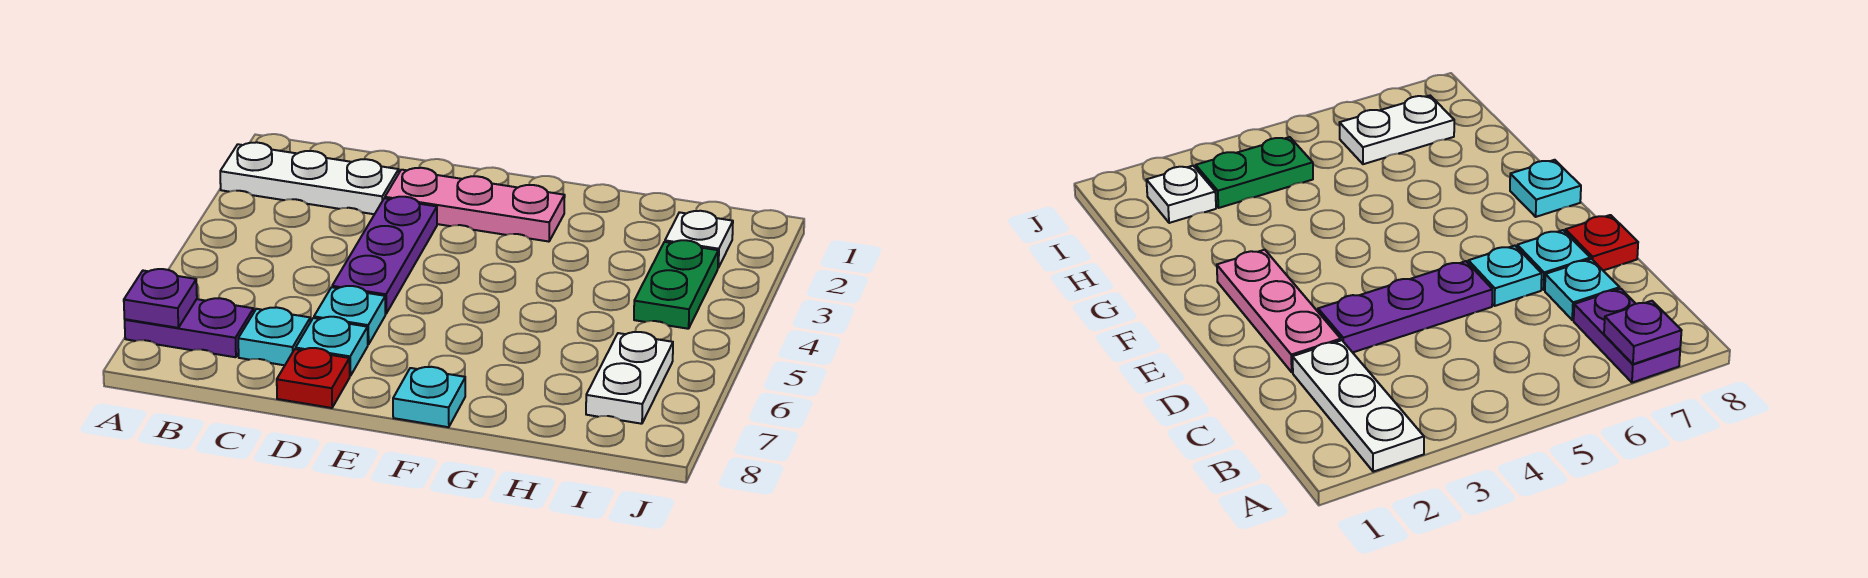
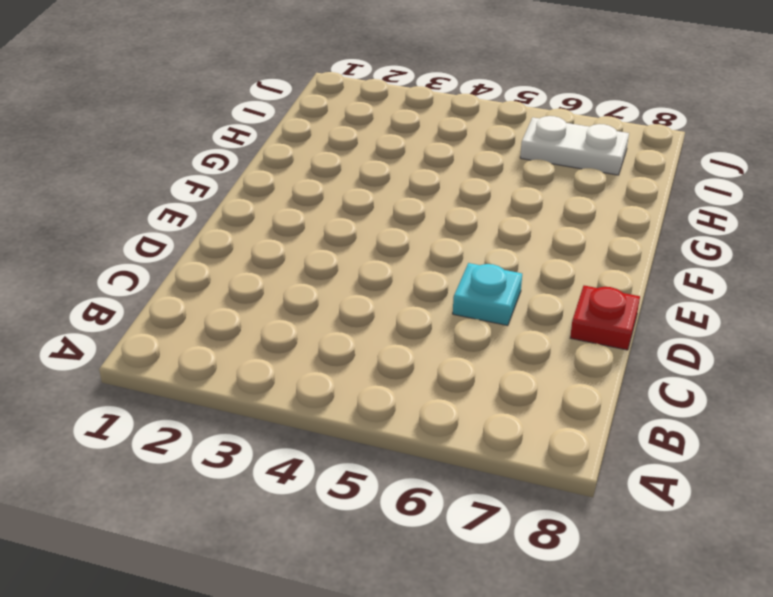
none -> white plate A2:C2 level 1
none -> purple plate A7:B7 level 1
none -> cyan plate C7 level 1

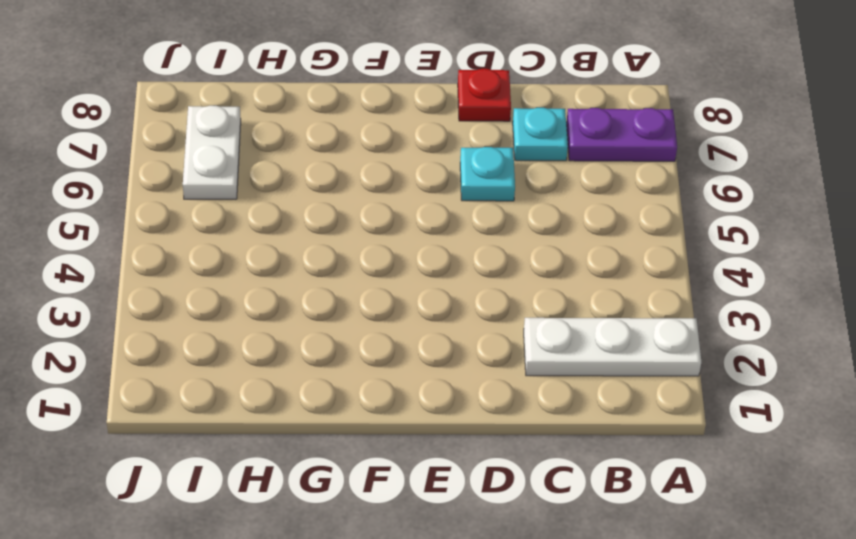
none -> pink plate D2:F2 level 1
none -> purple plate D3:D5 level 1
none -> cyan plate D7 level 1

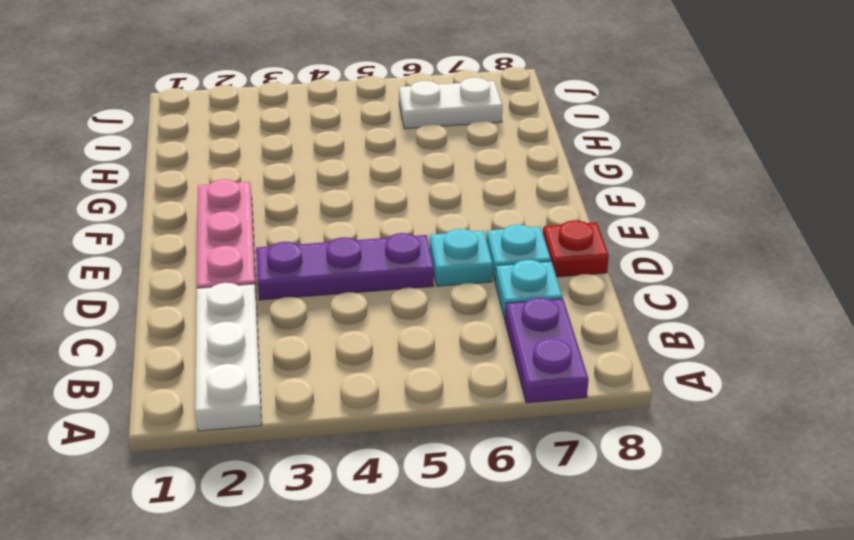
none -> cyan plate F8 level 1
none -> white plate I2 level 1
none -> green plate I3:I4 level 1

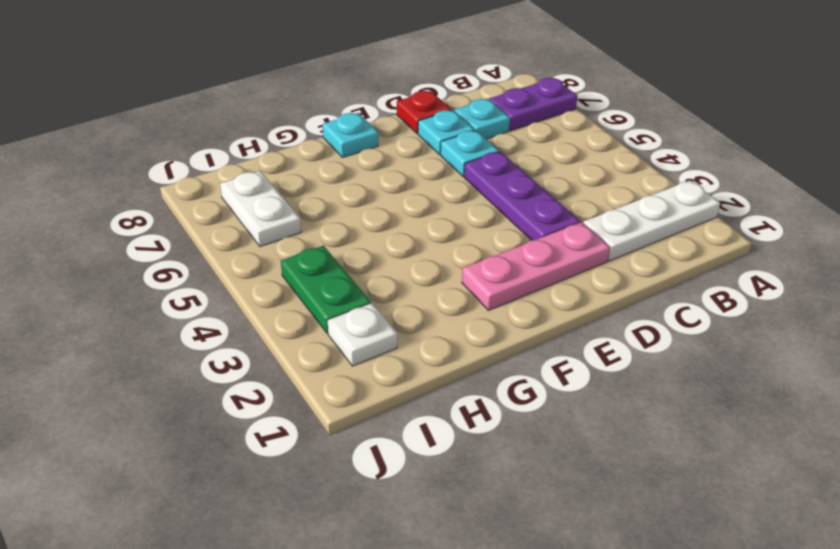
none -> purple plate A7 level 2

